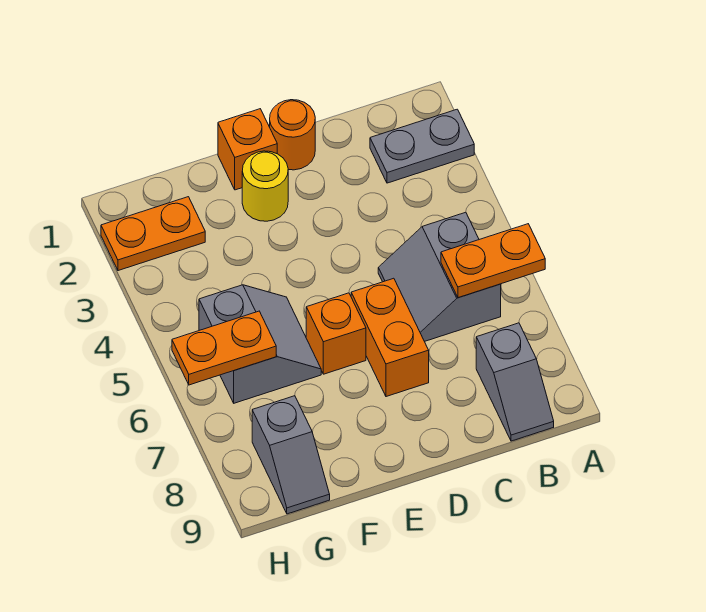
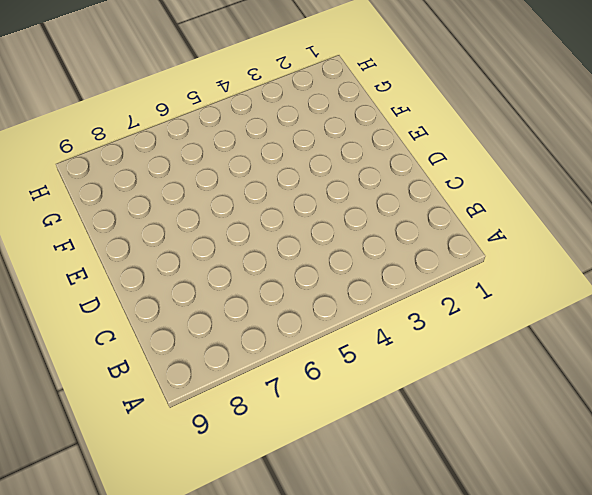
none -> grey plate A2:B2 level 1
none -> grey slope B5:C6 level 1 top B
none -> grey slope B8:B9 level 1 top 8

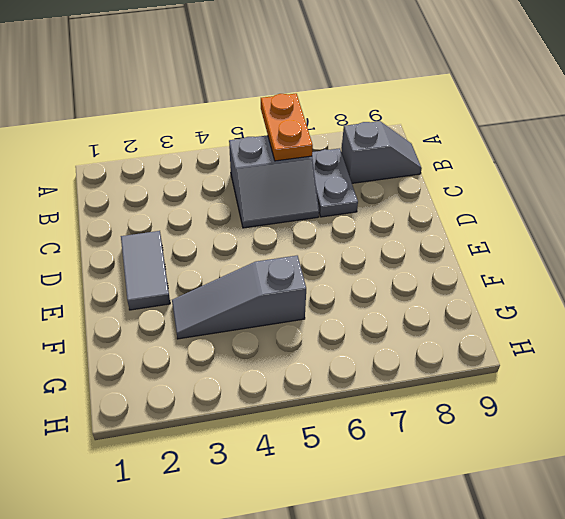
grey plate B7:C7 level 1 -> grey plate A2:B2 level 1
grey tile D2:E2 level 1 -> yellow round brick E2 level 1
grey slope F3:F5 level 1 top 5 -> grey slope F5:G6 level 1 top G
none -> orange round brick D1 level 1
none -> orange brick D6:D7 level 1
none -> orange brick E1 level 1

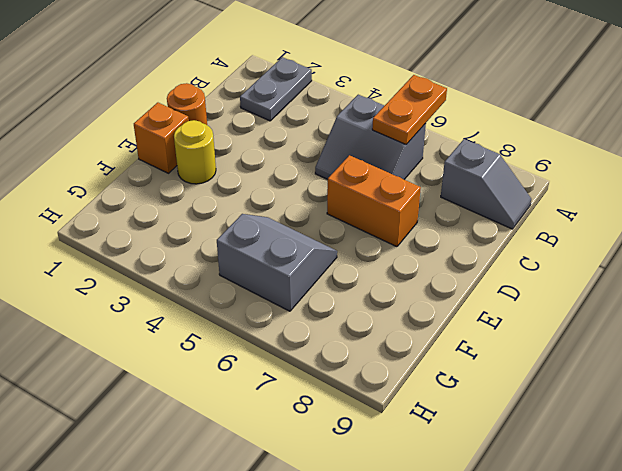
none -> orange brick E6 level 1
none -> orange plate G2:H2 level 1
none -> grey slope G8:G9 level 1 top 8

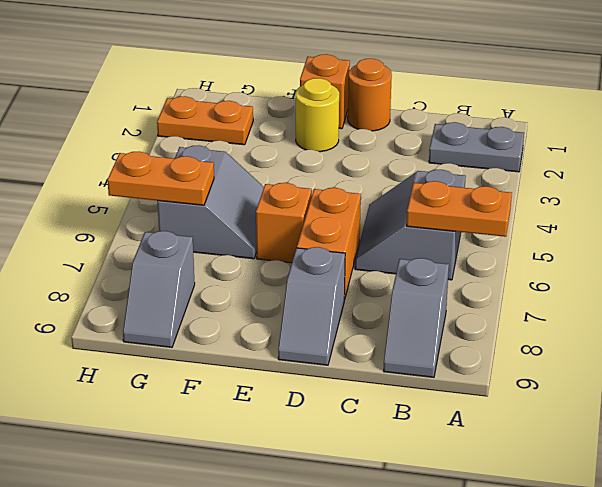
grey slope D8:D9 level 1 top 8 -> none

